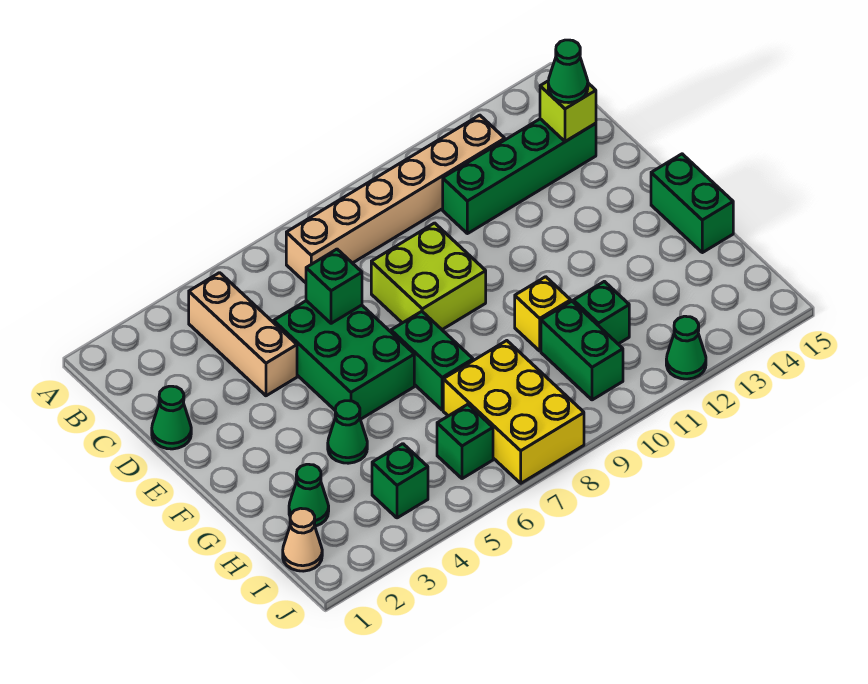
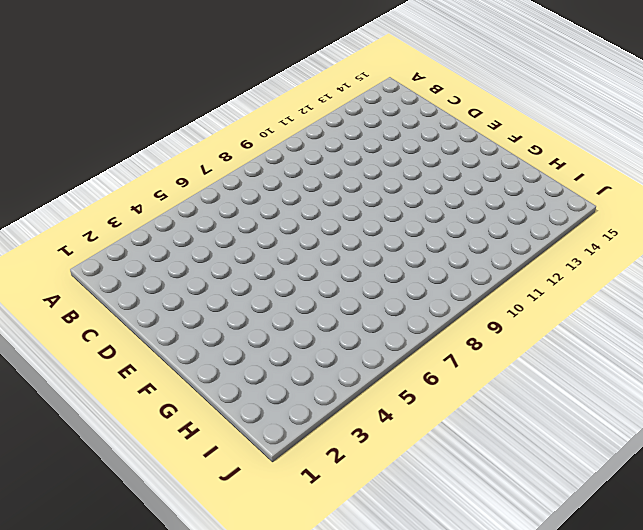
none -> tan brick B4:D4 level 1
none -> tan brick B7:B12 level 1
none -> green brick C11:C14 level 1

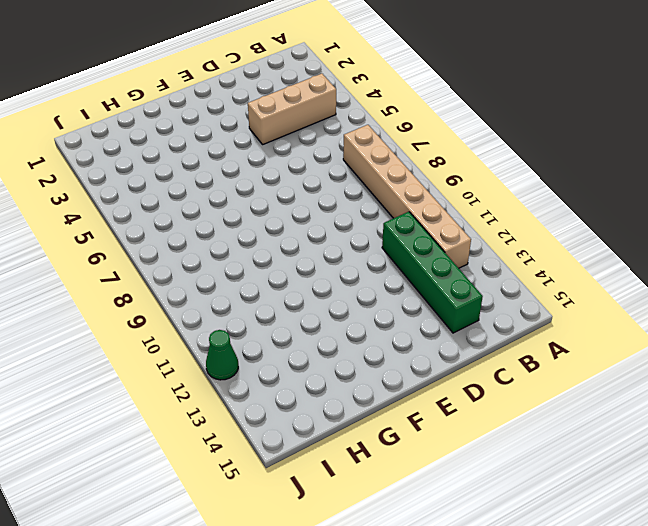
none -> green cone D1 level 1
none -> green brick D5:F6 level 1
none -> lime brick D8:E9 level 1

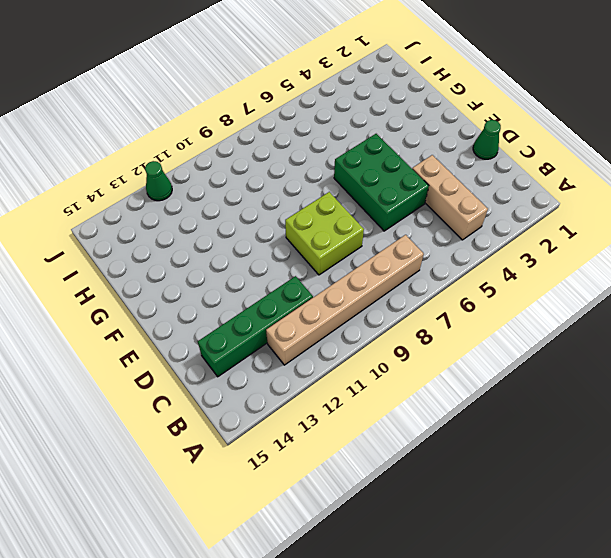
none -> green brick F7:G7 level 1
none -> green brick F15:G15 level 1
none -> green cone G4 level 1

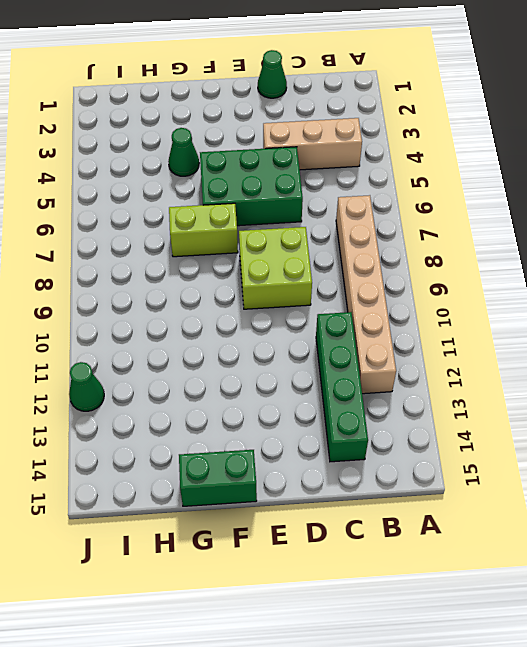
lime brick F7:G7 level 1 -> green brick F7:G7 level 1
none -> yellow brick G10 level 1
none -> green cone H2 level 1
none -> yellow brick H7:J8 level 1

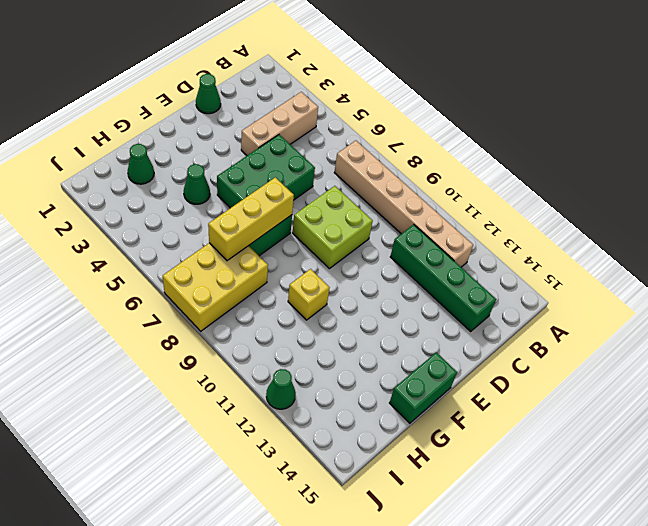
yellow brick F7:H7 level 2 -> none
none -> green brick H10:I10 level 1
none -> green brick H11 level 1
none -> tan cone I1 level 1

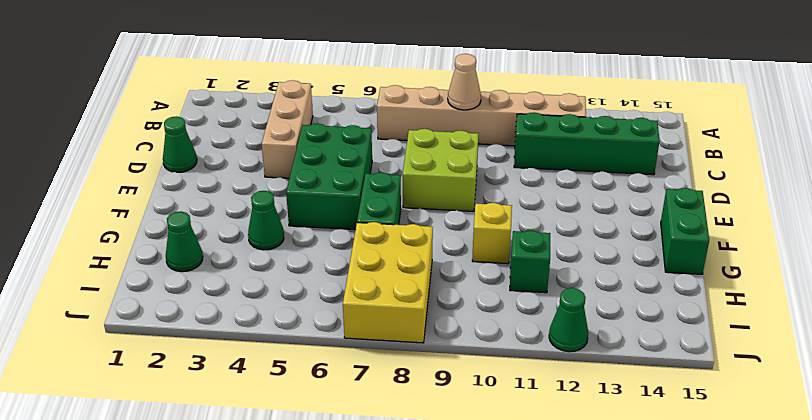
tan cone B9 level 2 -> tan cone I1 level 1
none -> green brick H10:I10 level 1
none -> green brick I4 level 1
none -> green brick I6 level 1

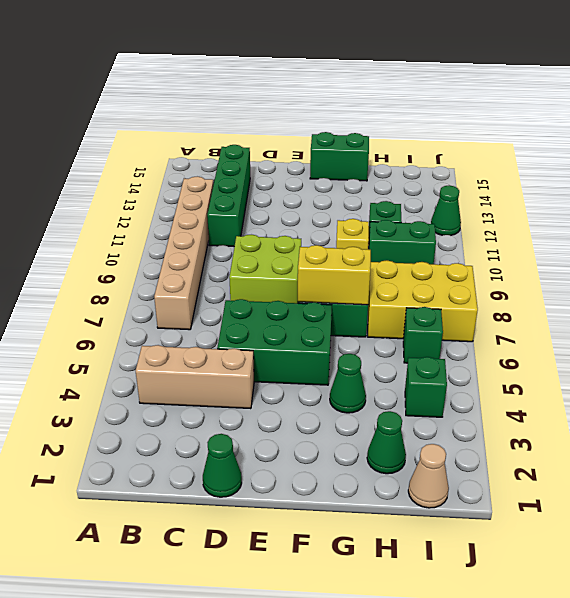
yellow brick F7:G7 level 2 -> none
none -> lime brick C14 level 2
none -> green brick D6 level 2
none -> green cone C14 level 3

